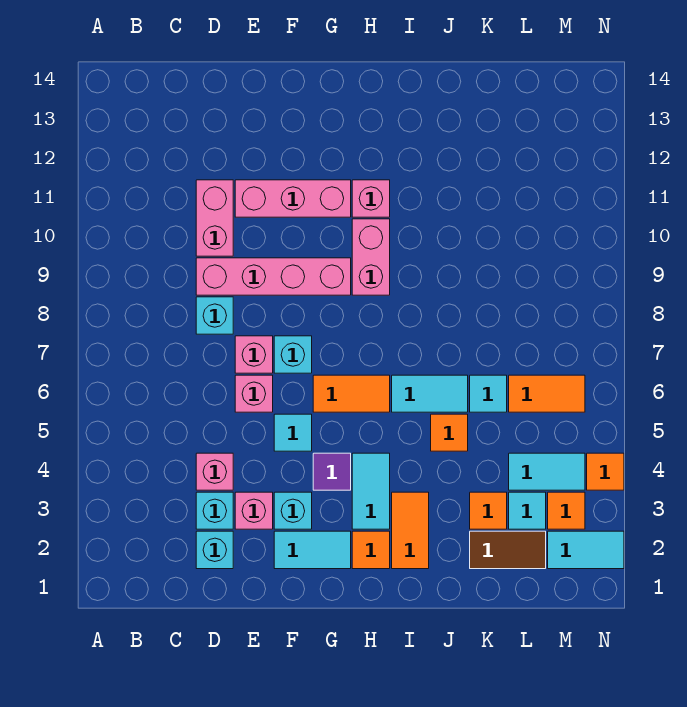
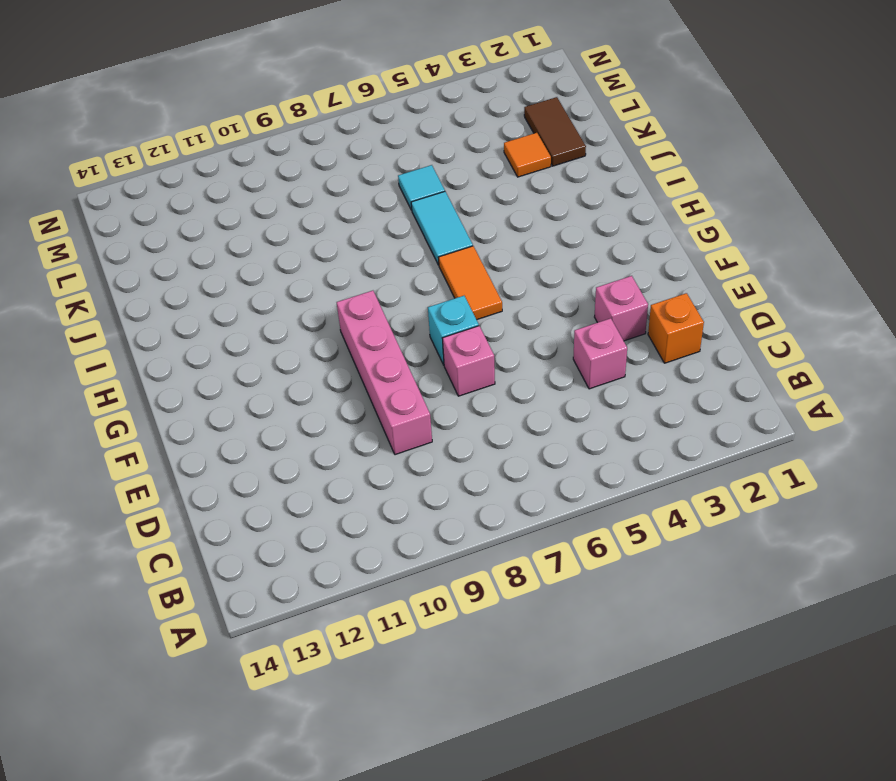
orange brick D2 level 1 -> cyan brick D2 level 1
none -> cyan brick D3 level 1
none -> cyan brick D8 level 1
none -> pink brick D10:D11 level 1
none -> pink brick E6 level 1

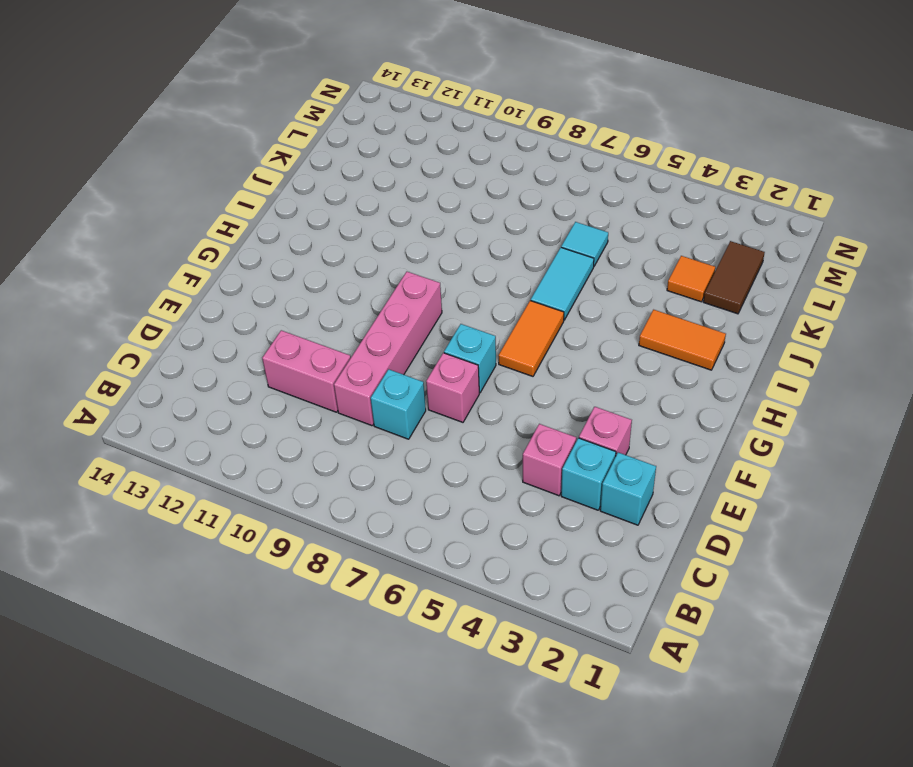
none -> pink brick E6 level 1
none -> pink brick E11:G11 level 1
none -> cyan tile F2:G2 level 1
none -> cyan brick F3 level 1

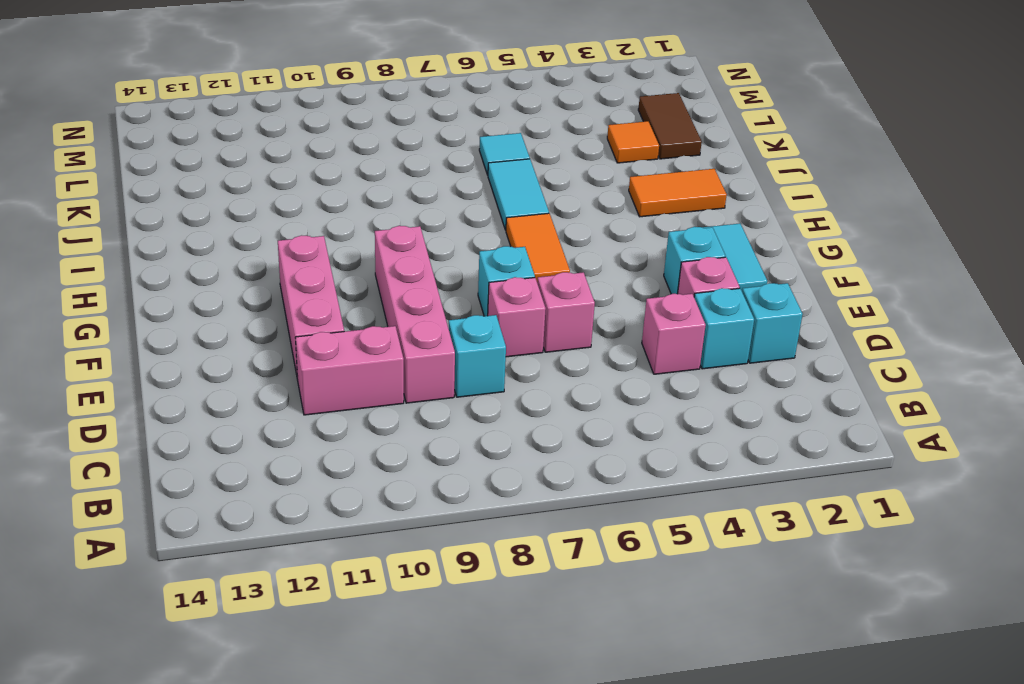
none -> cyan tile F5 level 1
none -> purple tile G4 level 1
none -> orange tile H2 level 1
none -> cyan tile H3:H4 level 1

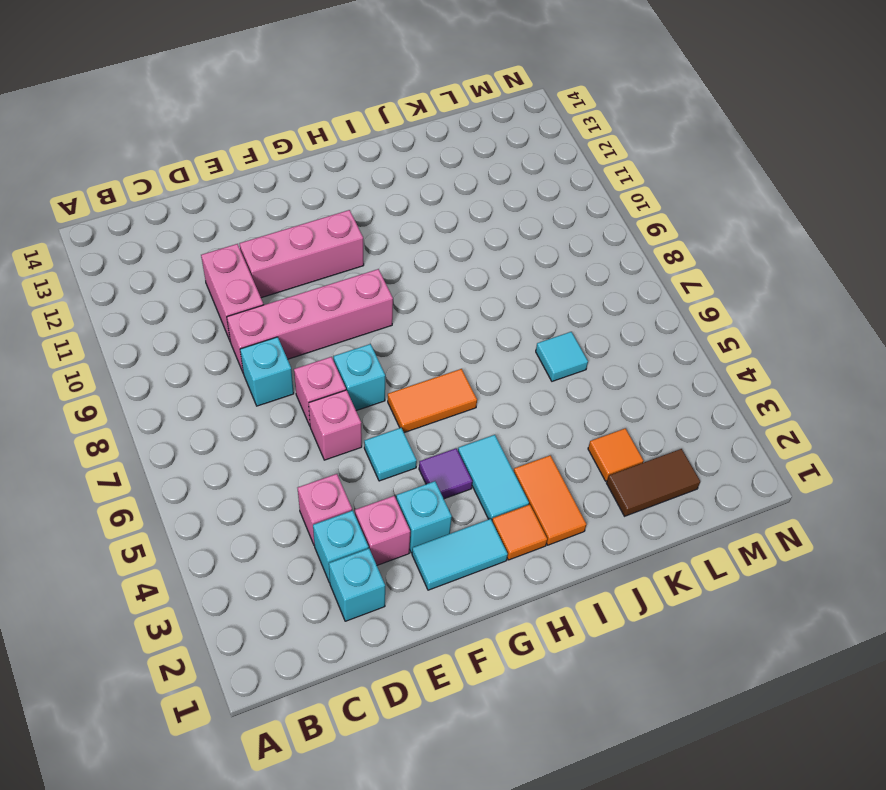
none -> pink brick H9:H10 level 1
none -> pink brick H11 level 1
none -> cyan tile I6:J6 level 1
none -> orange tile J5 level 1

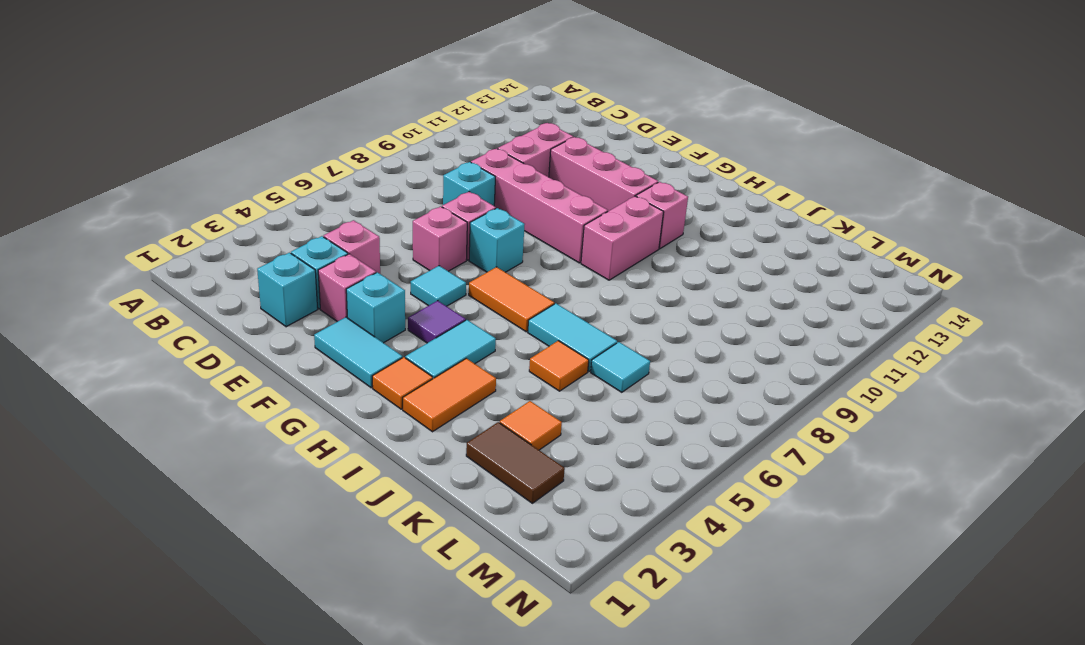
none -> cyan tile L3 level 1
none -> cyan tile L4:M4 level 1
none -> orange tile L6:M6 level 1
none -> cyan tile M2:N2 level 1

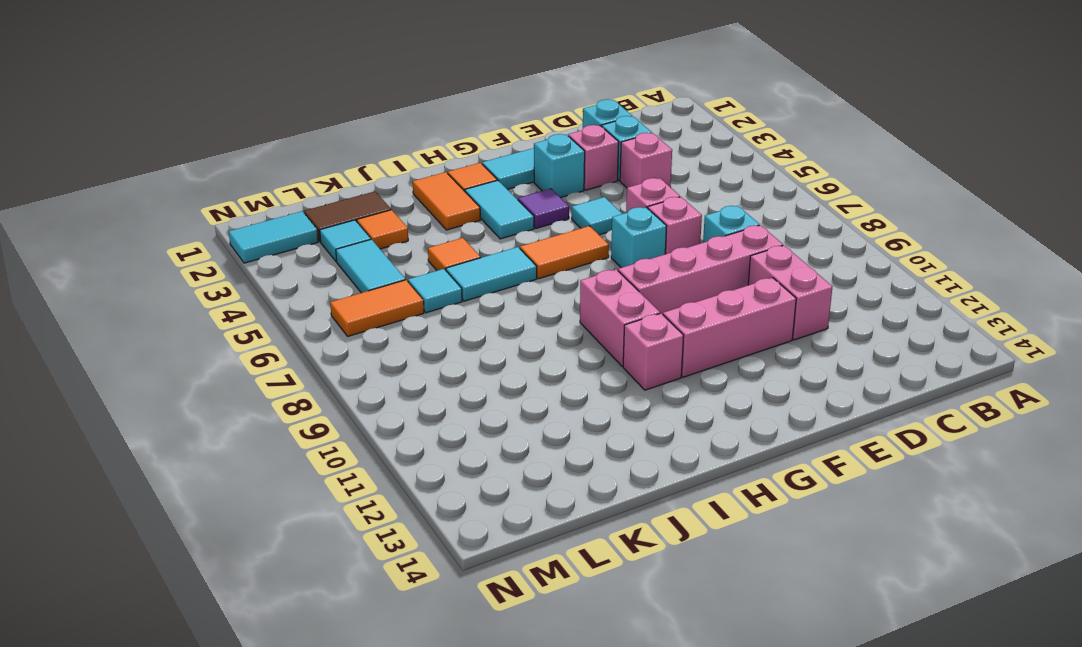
cyan tile L4:L5 level 1 -> cyan tile L4:M4 level 1
none -> orange tile M3 level 1
none -> orange tile N4 level 1

